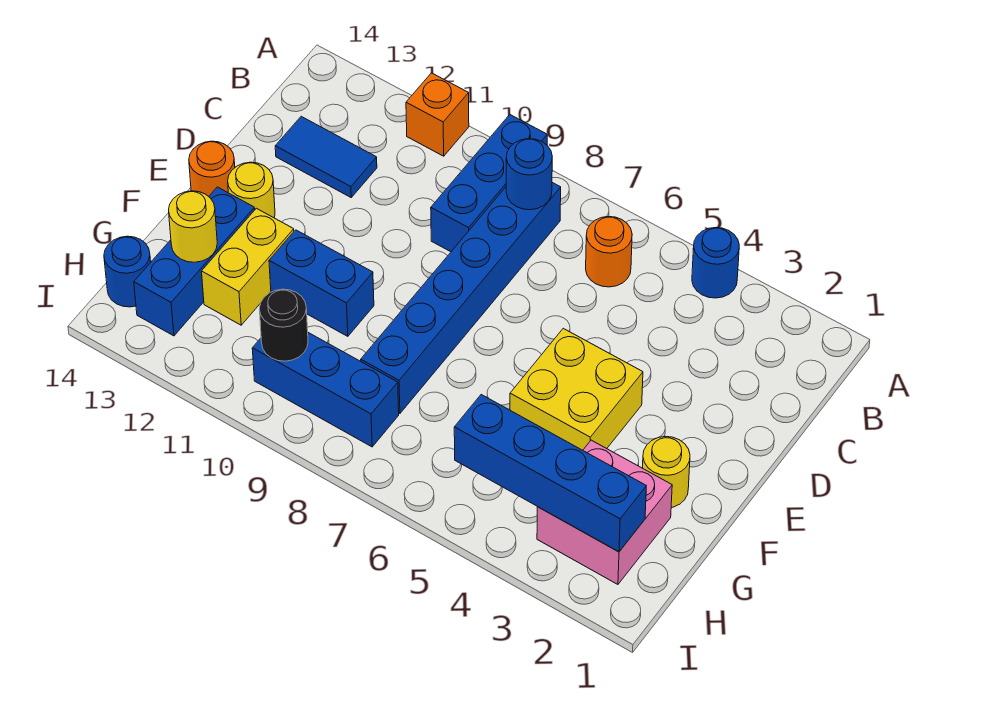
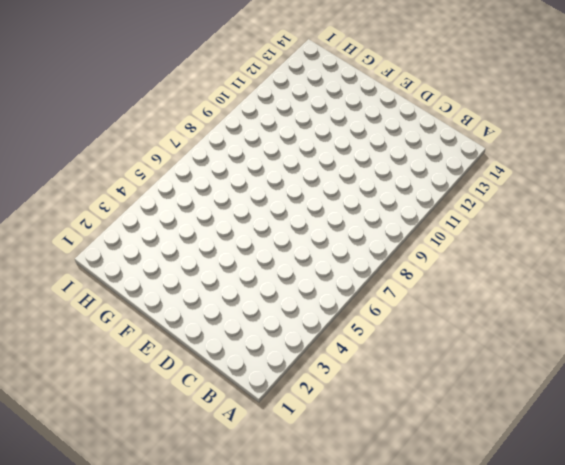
none -> blue round brick A4 level 1
none -> blue brick A9:C9 level 1
none -> orange brick A11 level 1

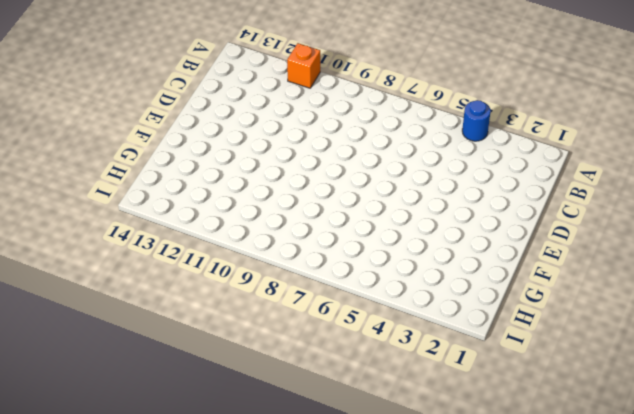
none -> blue brick A9:C9 level 1
none -> orange round brick B6 level 1
none -> blue brick B8:G8 level 1

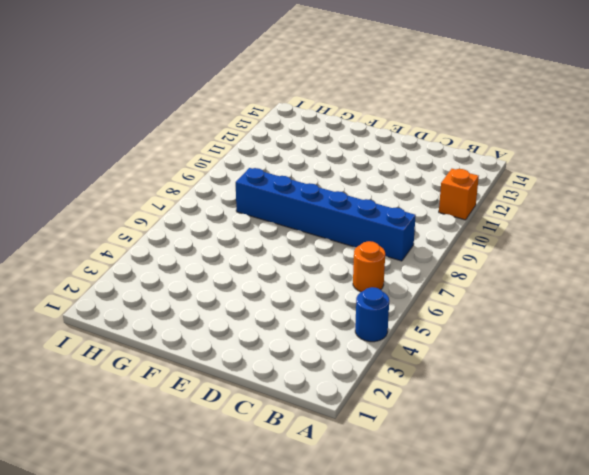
none -> blue brick A9:C9 level 1
none -> blue tile C12:C13 level 1
none -> yellow brick E4:F5 level 1

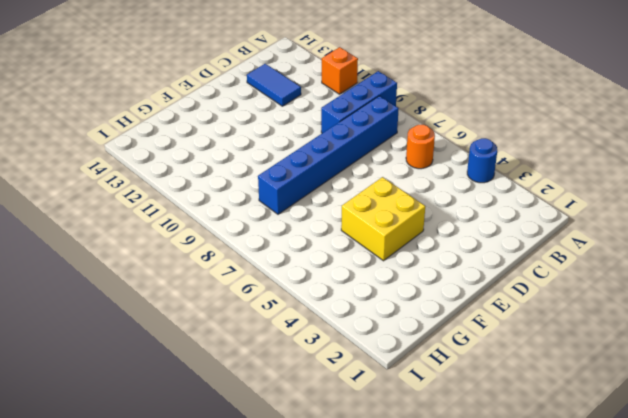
none -> yellow round brick E13 level 1
none -> orange round brick E14 level 1
none -> yellow round brick F2 level 1

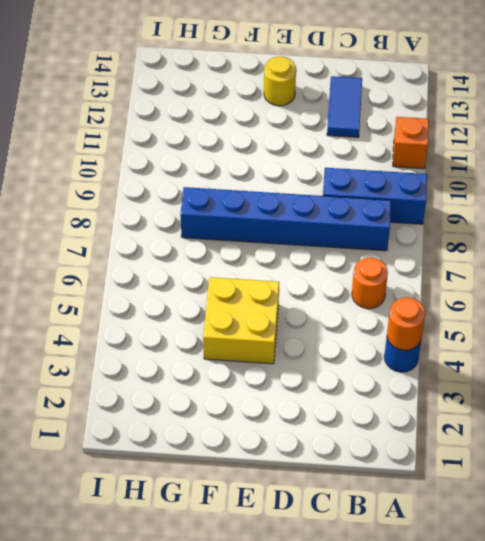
orange round brick A4 level 2 -> orange round brick E14 level 1
none -> yellow round brick F2 level 1
none -> blue brick F10:F11 level 1
none -> yellow brick F12:G12 level 1

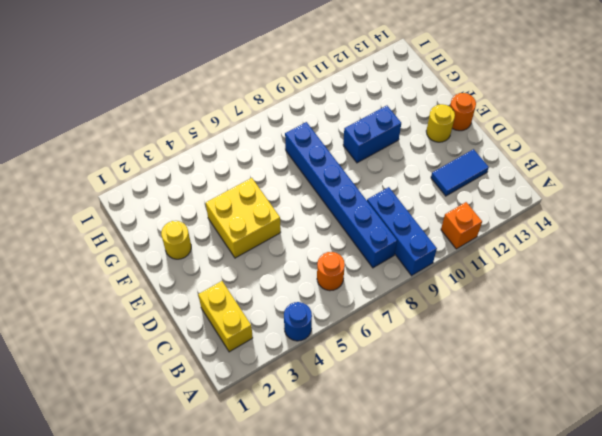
yellow brick B2:C2 level 1 -> yellow brick F12:G12 level 1
none -> blue brick F13:H13 level 1
none -> pink brick G2:H3 level 1
none -> blue brick H8:H10 level 1

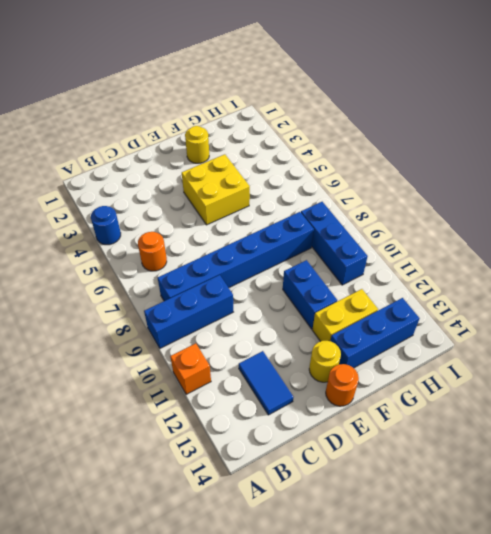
none -> pink brick G2:H3 level 1
none -> blue round brick H14 level 1
none -> blue round brick B8 level 2

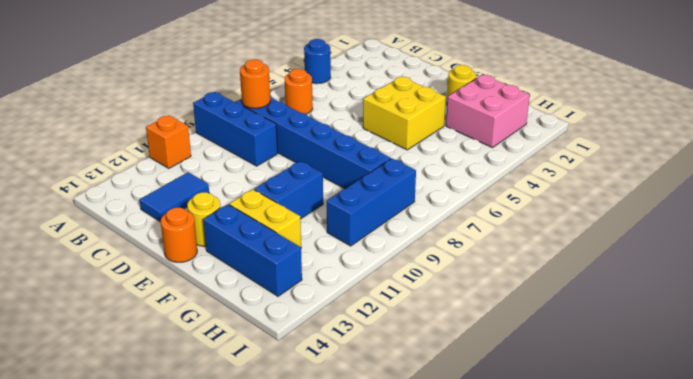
orange round brick B8 level 2 -> blue round brick B8 level 2
none -> blue round brick H14 level 1
none -> yellow round brick G13 level 2
none -> blue brick H2:H5 level 2

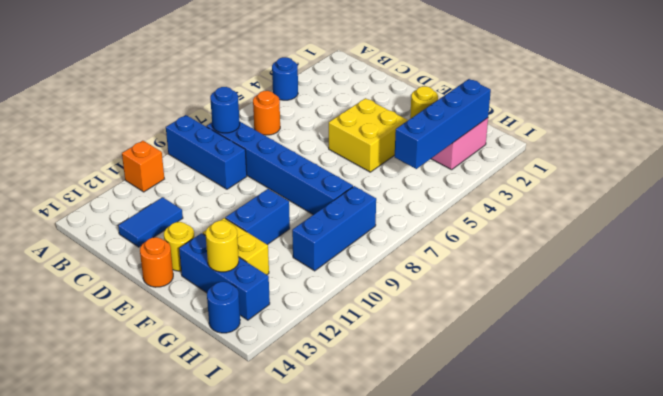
none -> black round brick H10 level 2

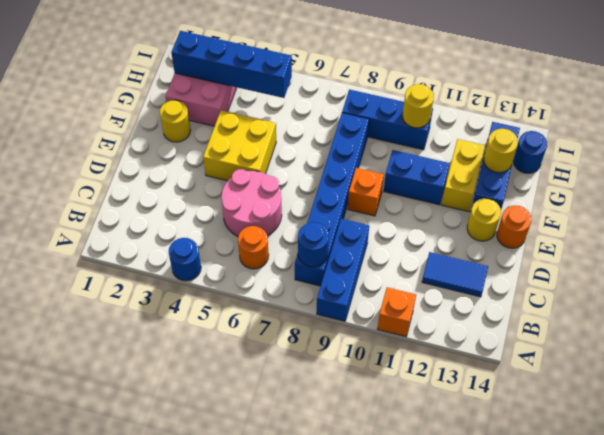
pink round brick C5:D6 level 1 -> none
orange brick E9 level 1 -> none
yellow round brick H10 level 2 -> black round brick H10 level 2

